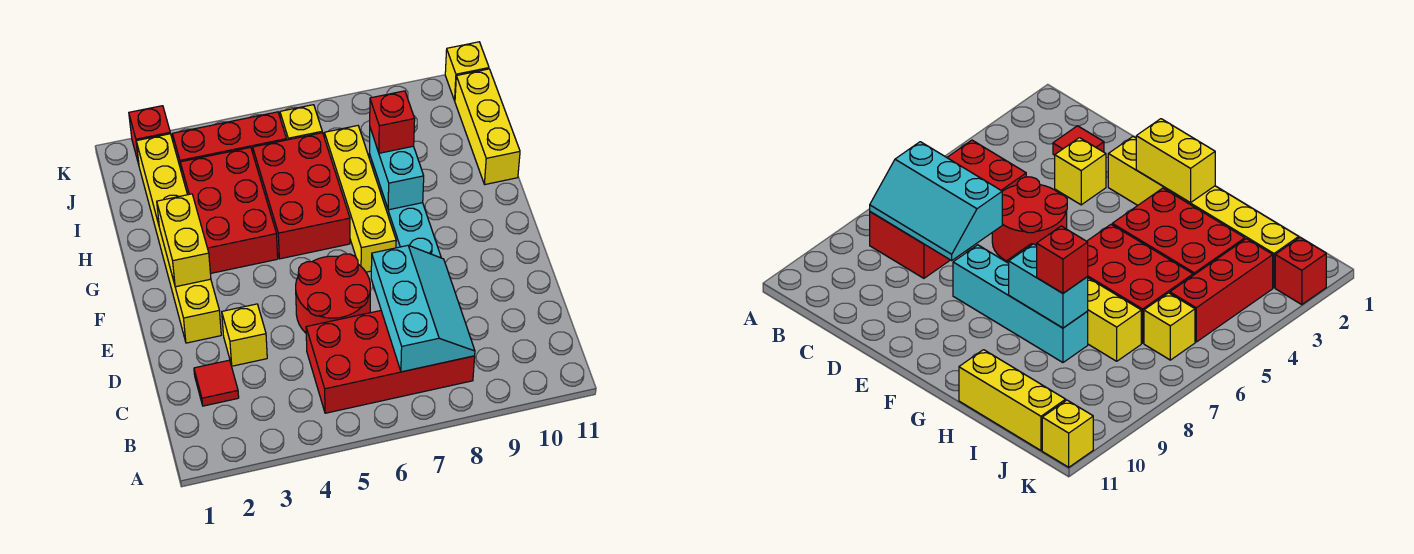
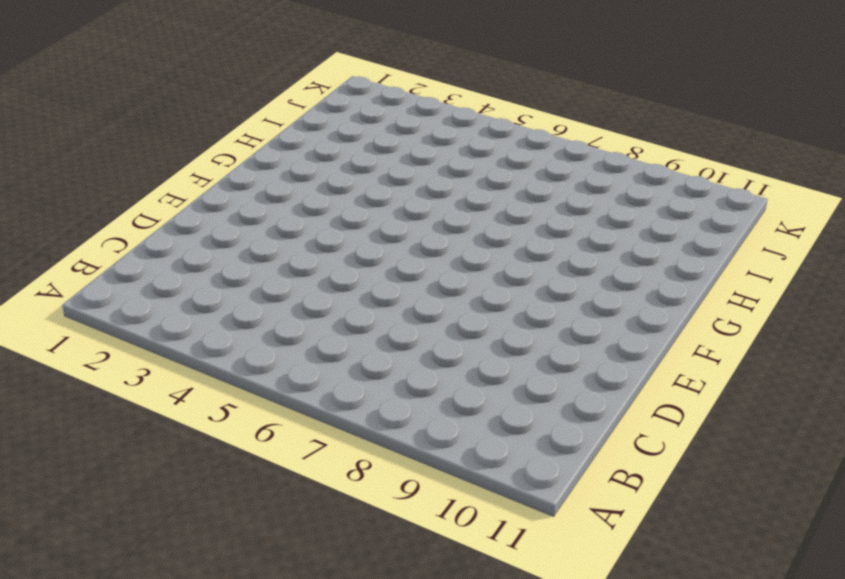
none -> red brick B5:C8 level 1
none -> red tile C2 level 1
none -> yellow brick D3 level 1

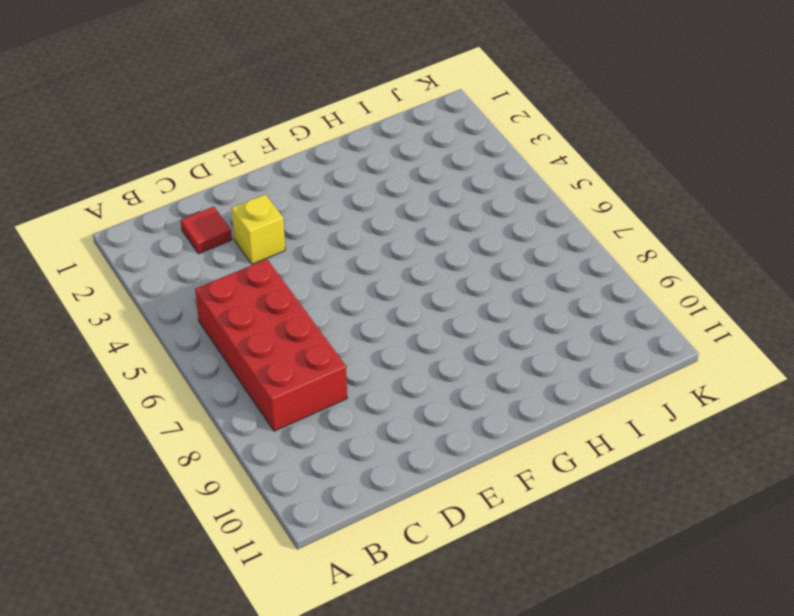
none -> red round brick D5:E6 level 1
none -> yellow brick E2:J2 level 1
none -> cyan brick E8:H8 level 1

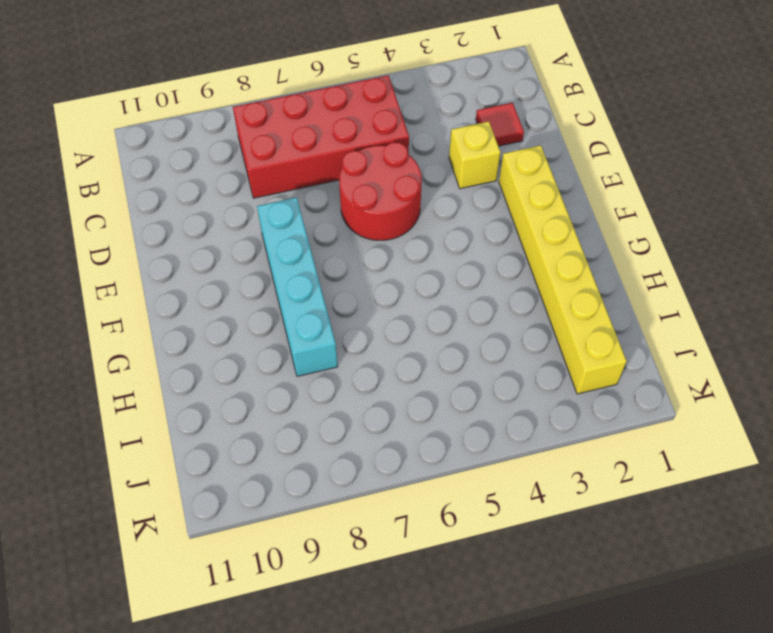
none -> yellow brick F7:I7 level 1
none -> red brick G3:I4 level 1
none -> red brick G5:I6 level 1

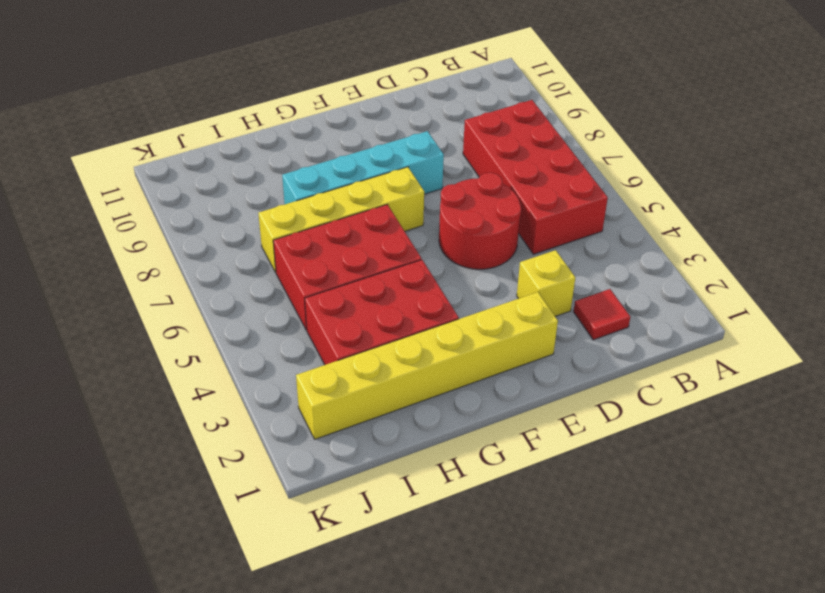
none -> yellow brick H11:J11 level 1
none -> red brick J3:J5 level 1
none -> yellow brick J6 level 1

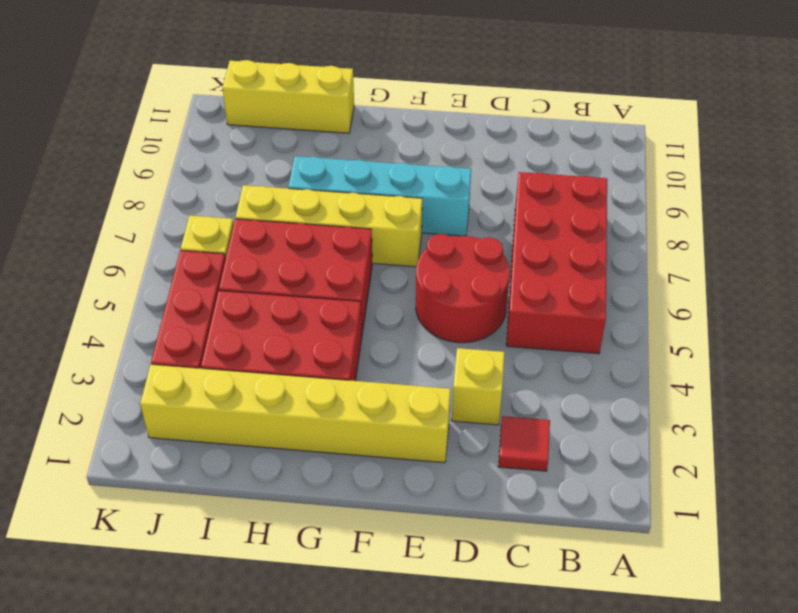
none -> red brick K2 level 1
none -> yellow brick K11 level 1
none -> cyan slope B7:D8 level 2 top 7

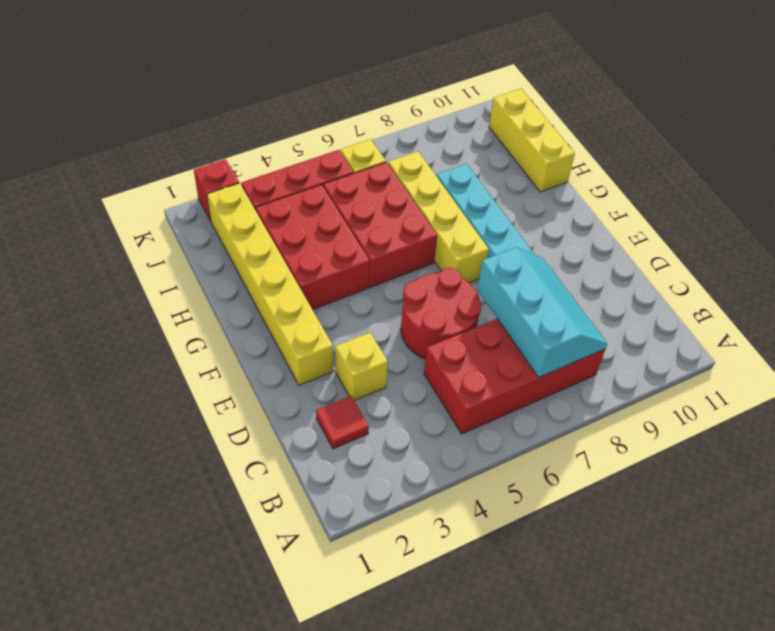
none -> yellow brick K11 level 1
none -> yellow brick F2:G2 level 2
none -> cyan brick G8:H8 level 2

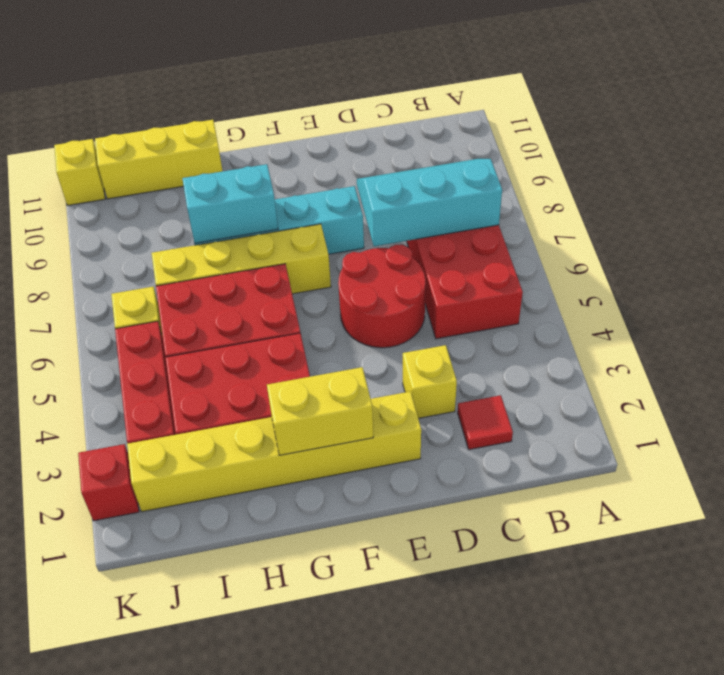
none -> red brick H8 level 3

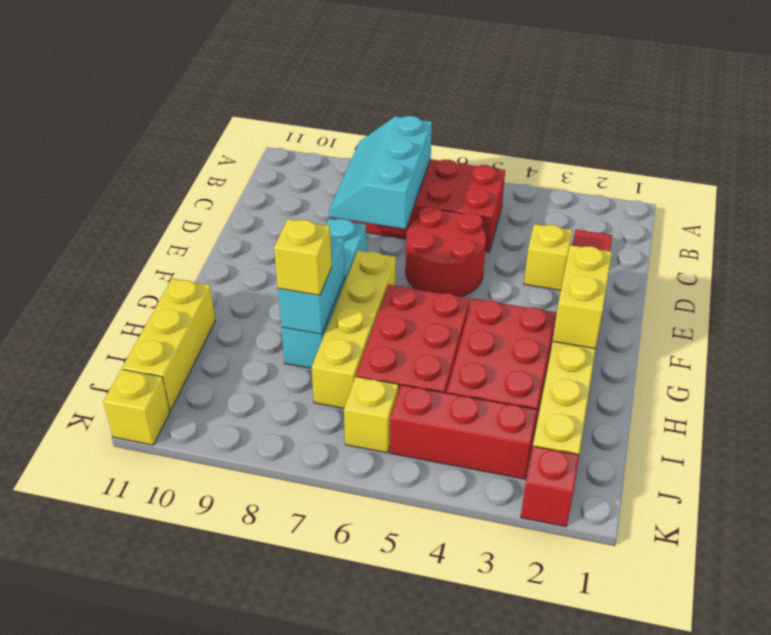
yellow brick H8 level 3 -> red brick H8 level 3

